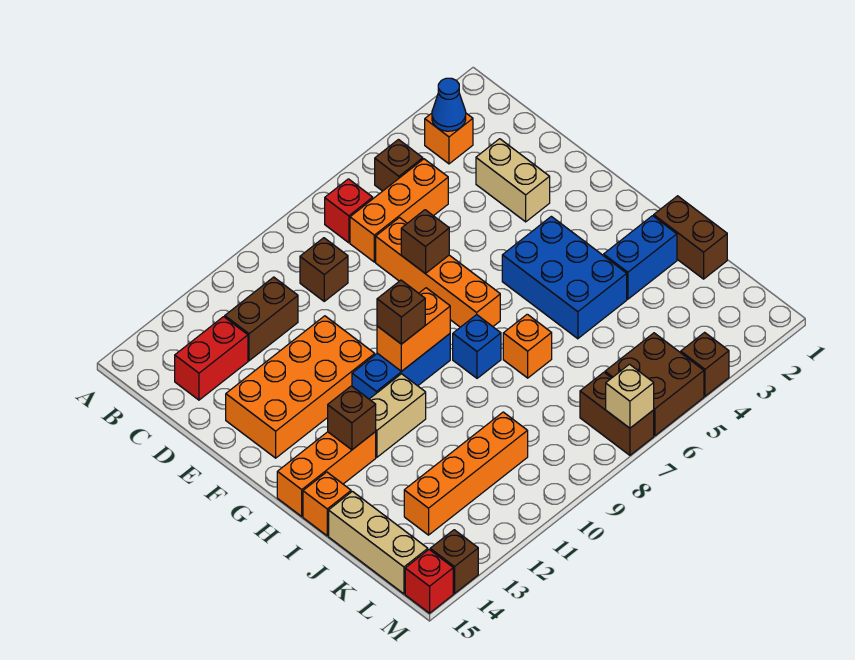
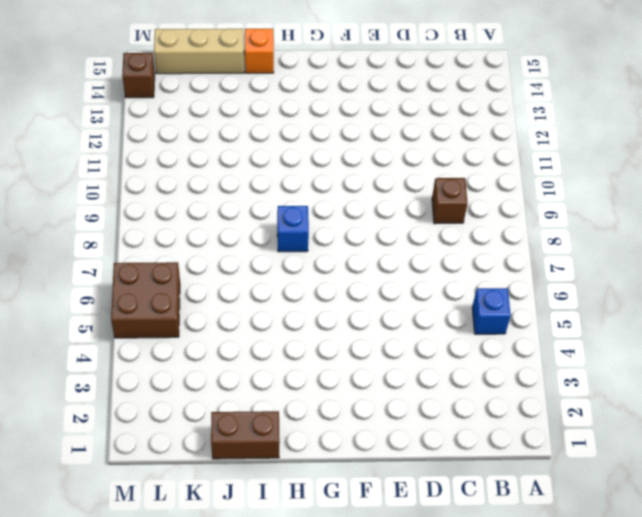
blue brick B5 level 1 -> brown brick B5 level 1
none -> orange brick B3 level 1
none -> red brick B7 level 1
none -> orange brick C5:C7 level 1
none -> brown brick C11:C12 level 1

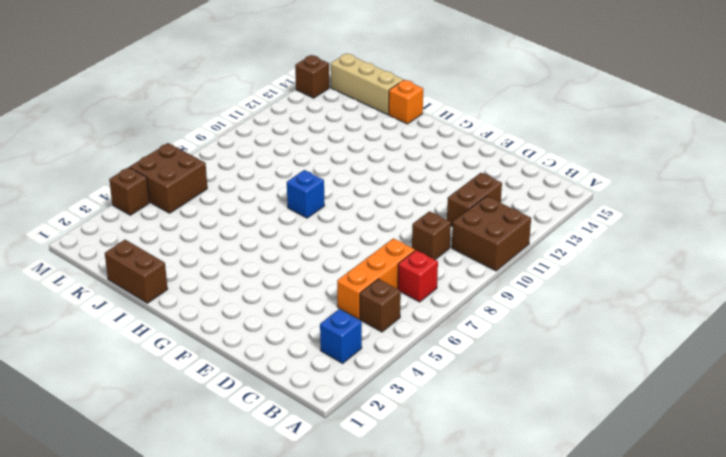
brown brick A10:B11 level 1 -> none
blue brick B3 level 1 -> orange brick B3 level 1
none -> red brick C13:C14 level 1
none -> tan brick D3:E3 level 1
none -> orange brick D7:G7 level 1
none -> orange brick E11:F14 level 1

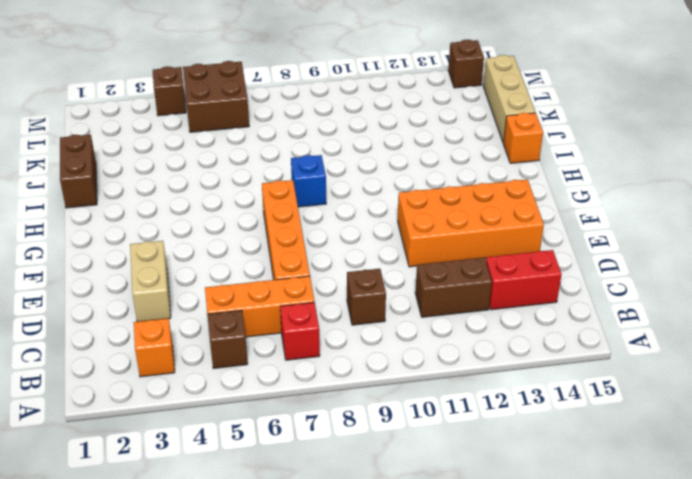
none -> blue brick G4:I5 level 1
none -> blue brick G9:G11 level 1
none -> tan brick H11:H12 level 1
none -> orange brick H13:H15 level 1

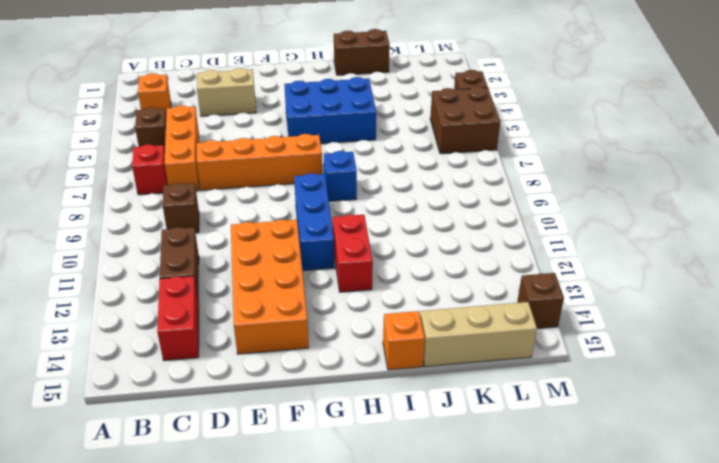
red brick H11:H12 level 1 -> tan brick H11:H12 level 1
none -> orange brick H13:H15 level 1
none -> blue brick I2:I3 level 1
none -> orange brick I7 level 1
none -> orange brick K10:K13 level 1

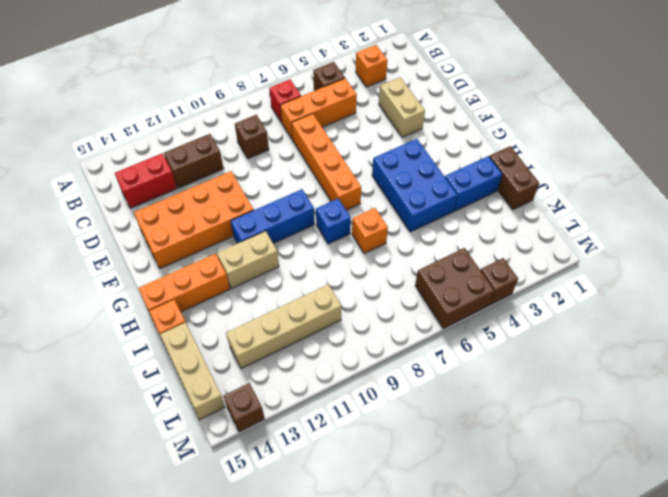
tan brick K10:K13 level 1 -> orange brick K10:K13 level 1
none -> brown brick L7:M7 level 1
none -> red brick M15 level 1
none -> blue cone B3 level 2
none -> brown brick E7 level 2

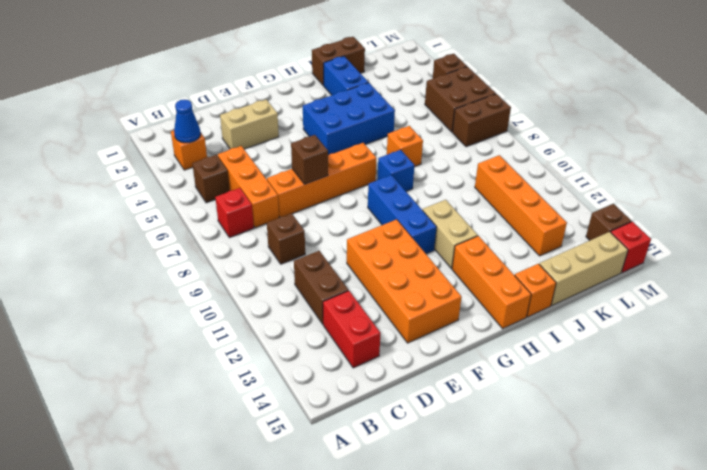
none -> orange brick G9:G10 level 2
none -> brown brick H13 level 2
none -> tan brick M7 level 2
none -> brown brick G10 level 3

